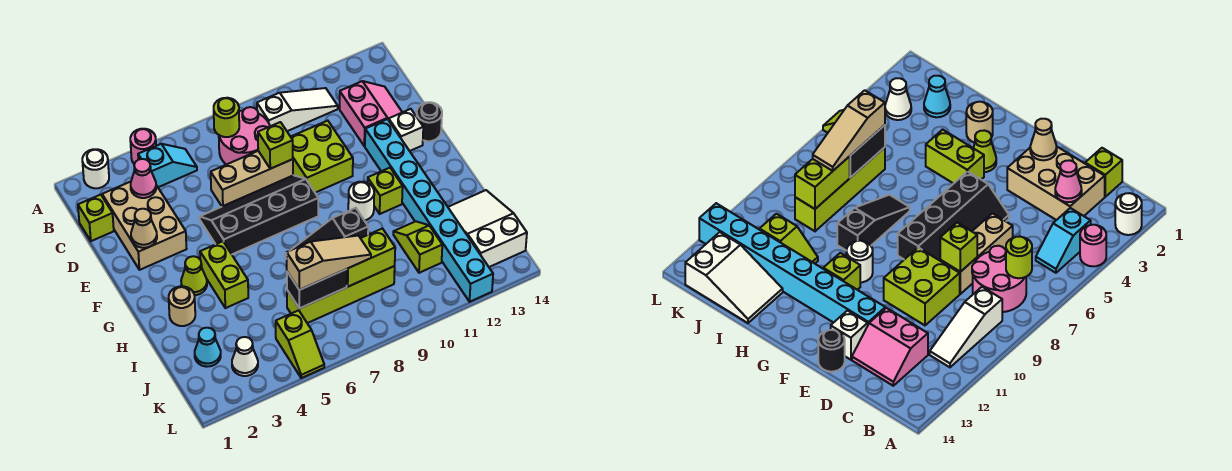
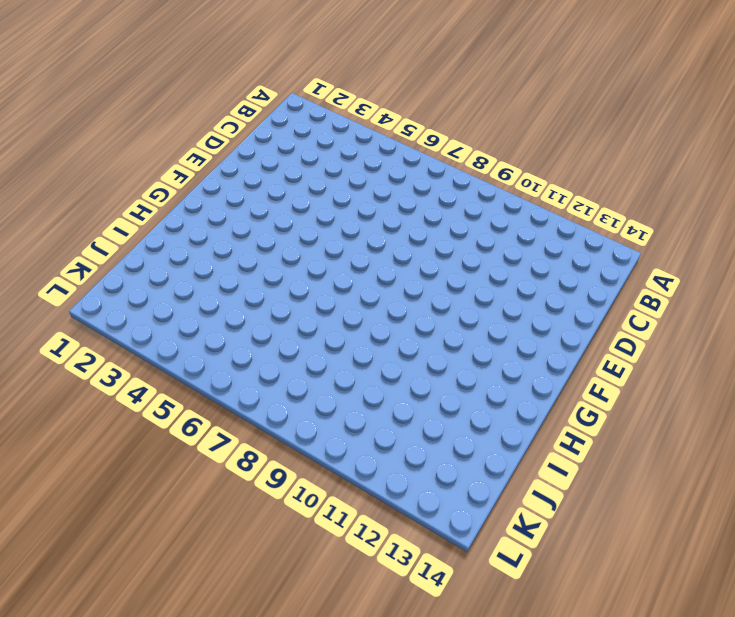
none -> white round brick A2 level 1
none -> pink round brick A4 level 1
none -> cyan slope B4:B5 level 1 top 4
none -> pink round brick B7:C8 level 1

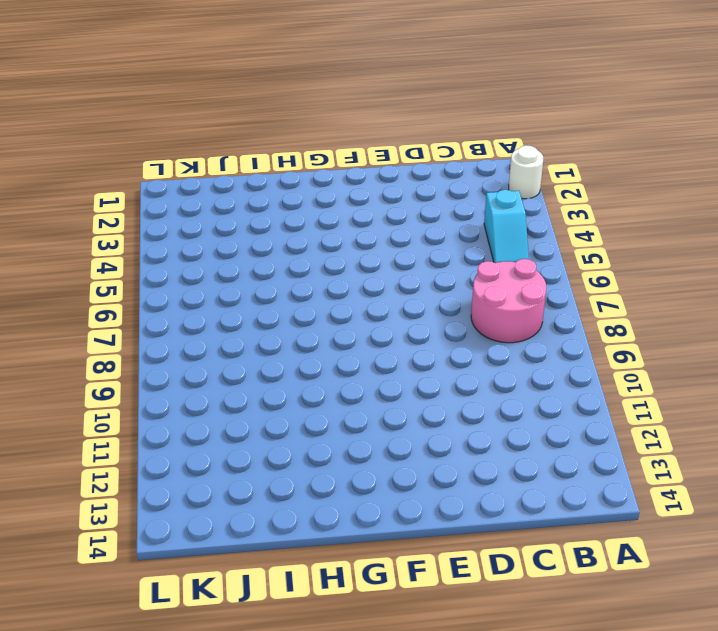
none -> pink round brick A4 level 1
none -> white slope B9:B11 level 1 top 9
none -> lime brick C1 level 1
none -> tan brick C2:E3 level 1

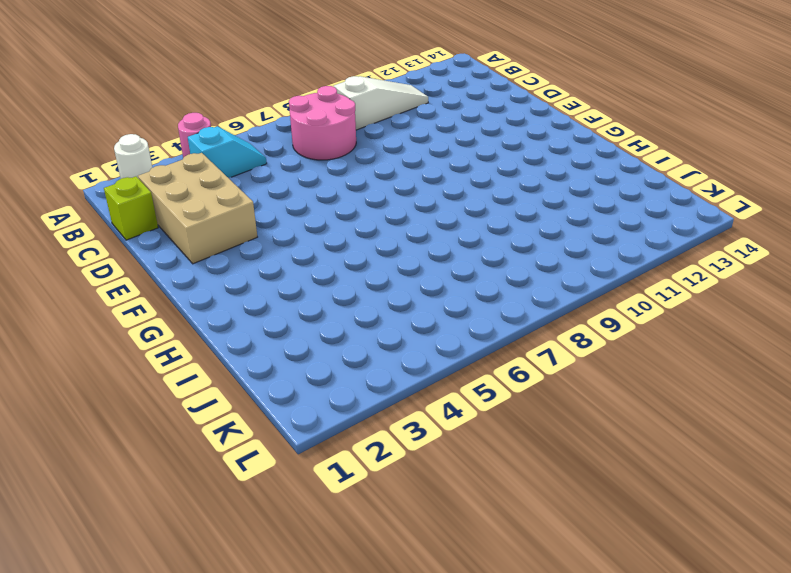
none -> pink slope C12:D13 level 1 top 12
none -> tan brick D6:D8 level 1
none -> lime brick D9:E10 level 1
none -> black slope E5:F8 level 1 top F

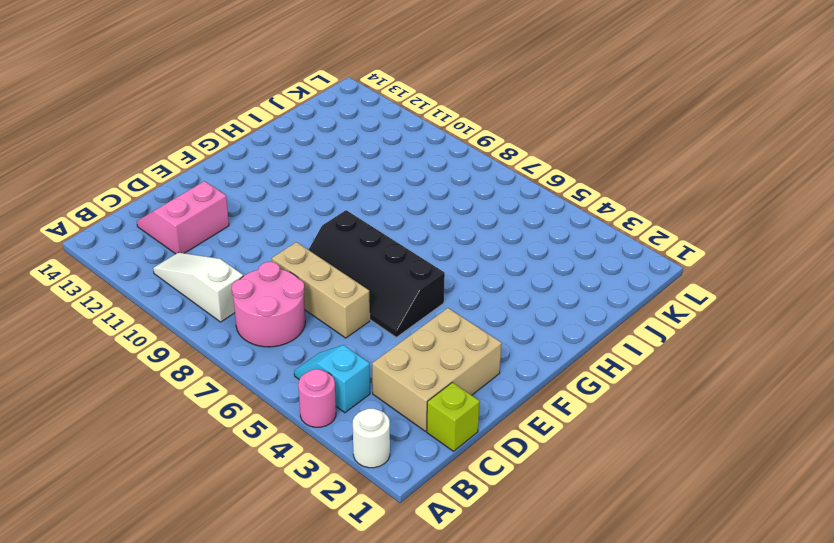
none -> lime brick D9:E10 level 1
none -> cyan brick E12:L12 level 1
none -> white brick E13 level 1
none -> black round brick E14 level 1

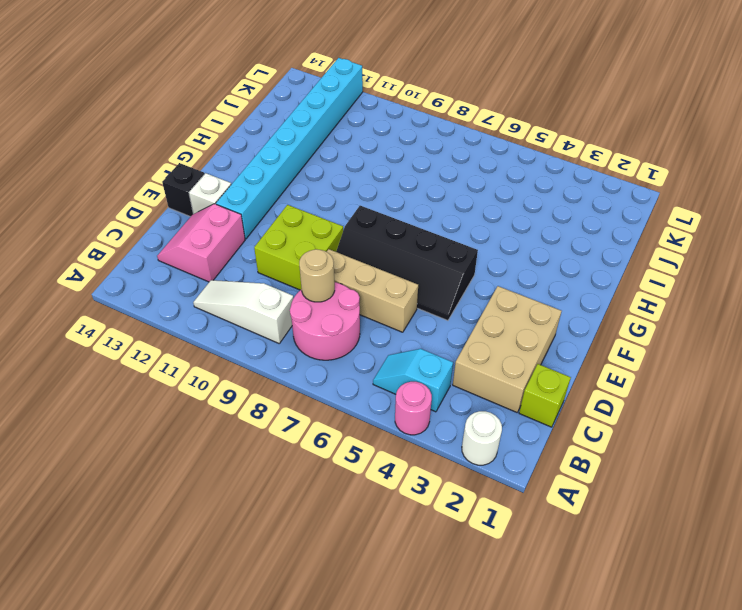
tan round brick C8 level 2 -> tan round brick H2 level 1
black brick E14 level 1 -> black round brick E14 level 1
none -> lime cone G3 level 1
none -> lime brick G4:H4 level 1
none -> white round brick G10 level 1
none -> lime brick G11 level 1

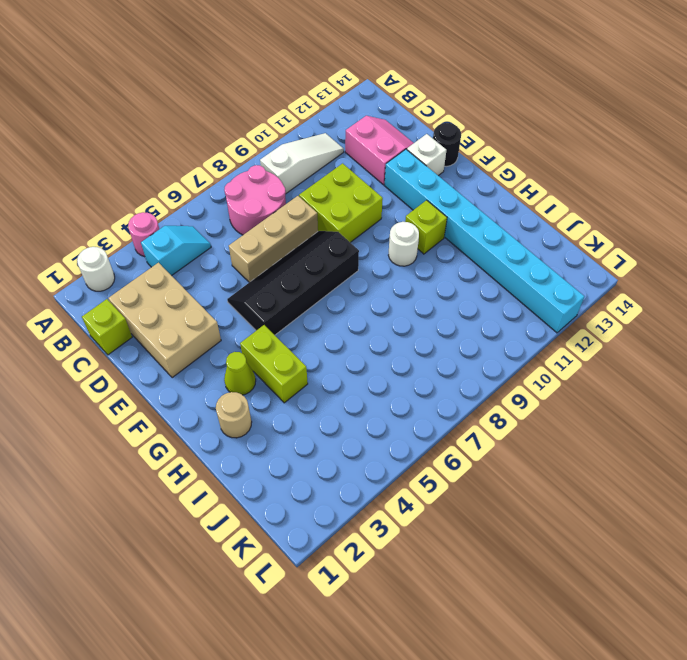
none -> black slope H7:H9 level 1 top 9
none -> lime slope I11:J11 level 1 top J
none -> white slope I13:K14 level 1 top K
none -> cyan cone J2 level 1

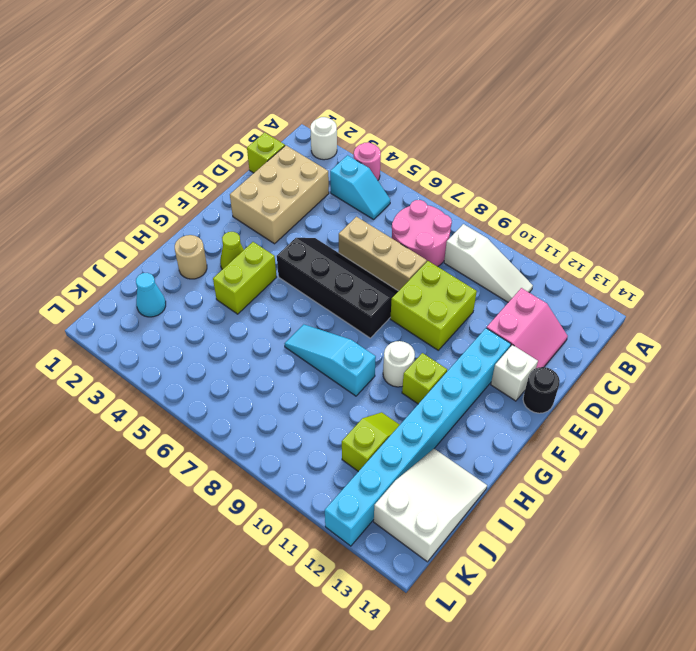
cyan slope H7:H9 level 1 top 9 -> black slope H7:H9 level 1 top 9
none -> lime brick J6:J9 level 1
none -> white cone K3 level 1
none -> lime slope K5:L5 level 1 top K
none -> lime round brick B7 level 2

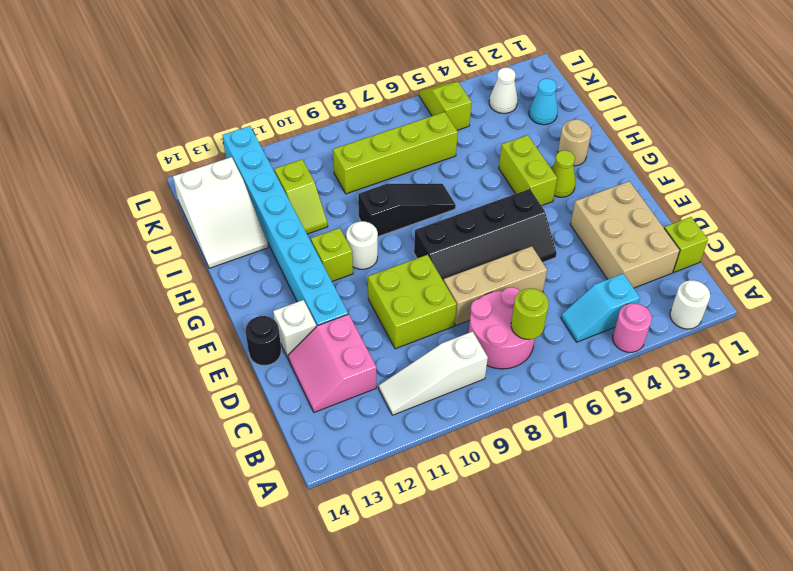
none -> pink cone C3 level 2
none -> lime brick D8 level 2
none -> tan cone E2 level 2
none -> black brick J6:J7 level 2

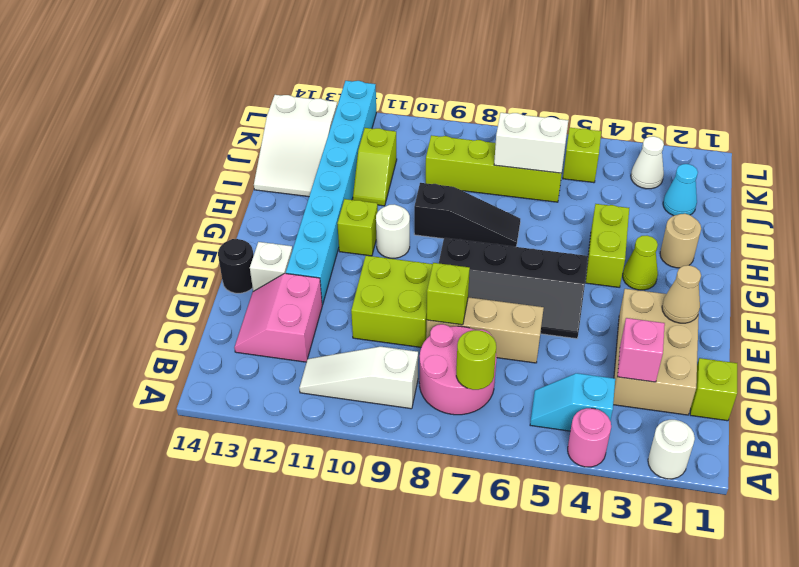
pink brick C3 level 2 -> pink cone C3 level 2
white brick J6:J7 level 2 -> black brick J6:J7 level 2
none -> lime brick J8:J9 level 2
none -> tan slope J6:J8 level 3 top 6

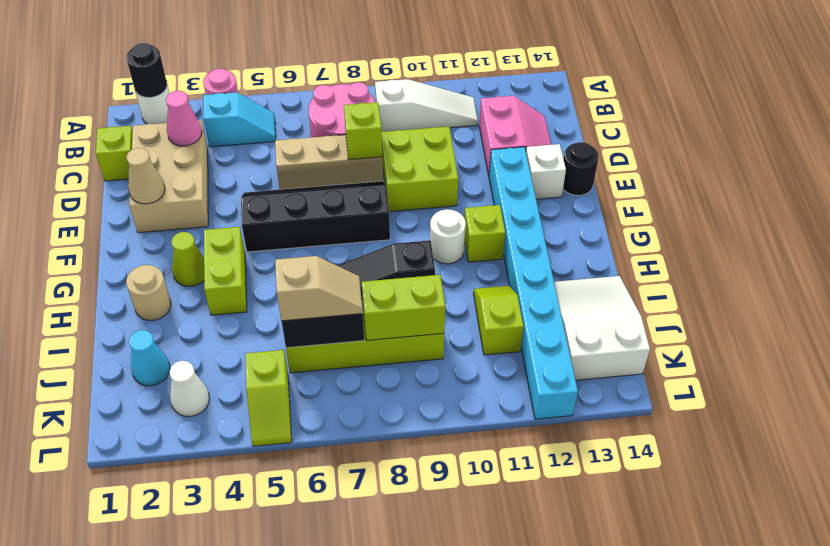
black round brick A2 level 2 -> none
tan slope J6:J7 level 3 top 6 -> tan slope J6:J8 level 3 top 6
none -> lime round brick B7 level 2

